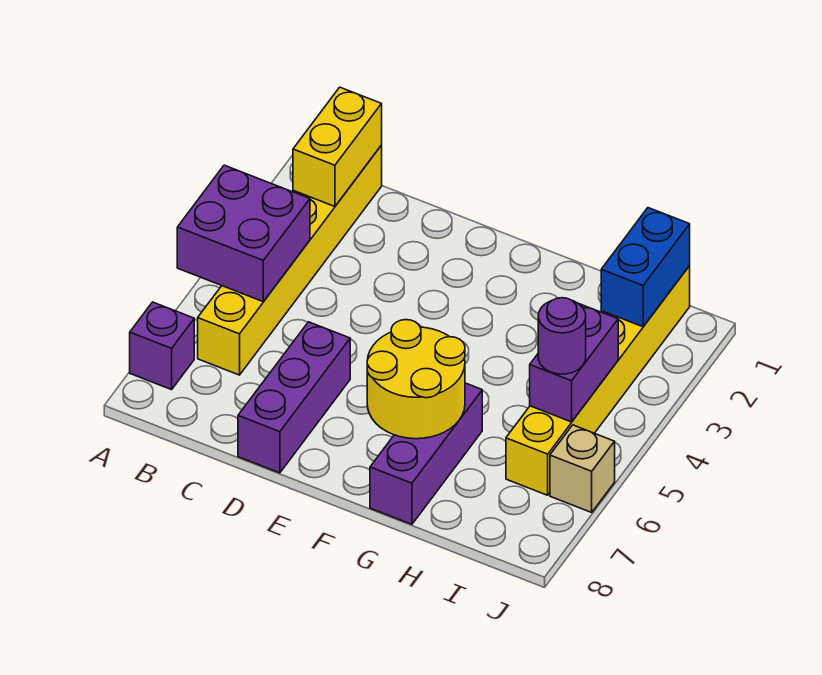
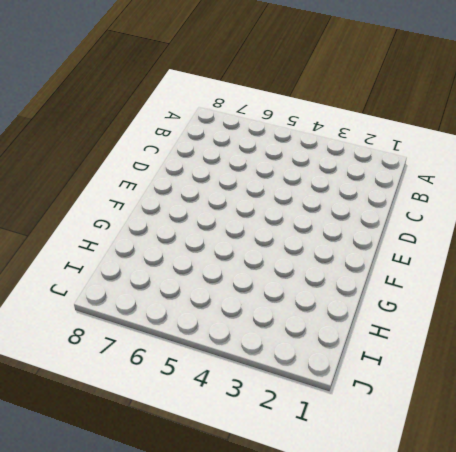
none -> purple brick A7 level 1
none -> yellow brick B1:B6 level 1
none -> purple brick D6:D8 level 1

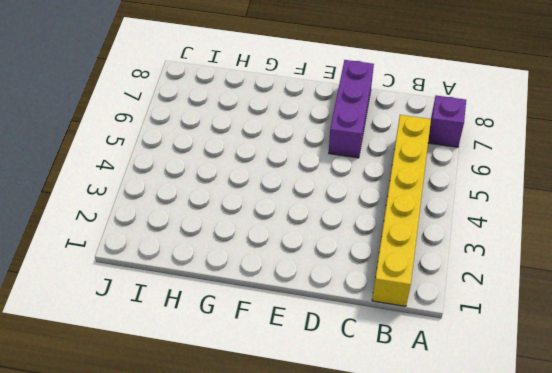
none -> purple brick G6:G8 level 1
none -> yellow brick I1:I6 level 1
none -> tan brick J6 level 1

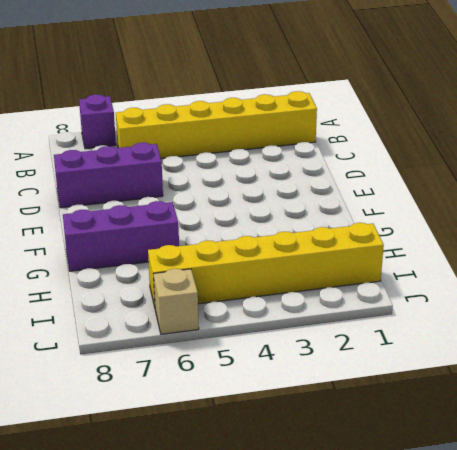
none -> purple brick A4:B5 level 2
none -> yellow brick B1:B2 level 2
none -> yellow round brick F6:G7 level 2

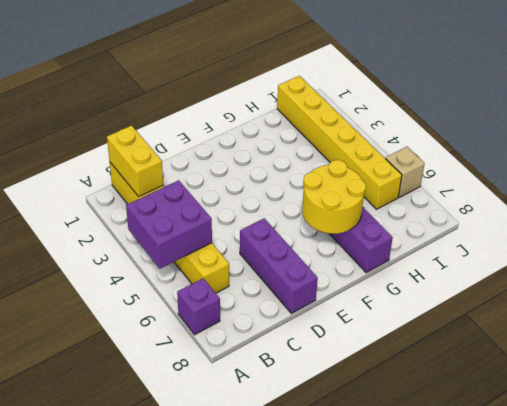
none -> blue brick I1:I2 level 2
none -> purple brick I4:I5 level 2
none -> purple round brick I5 level 3

